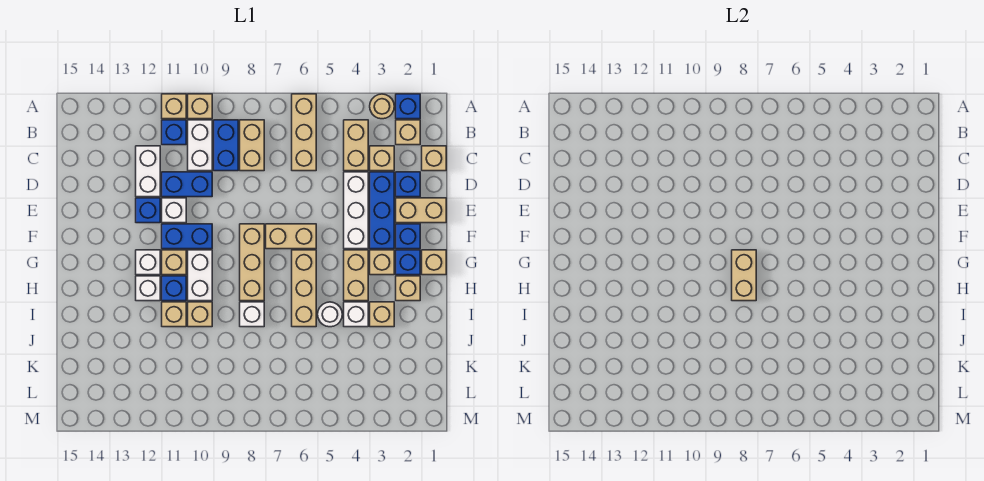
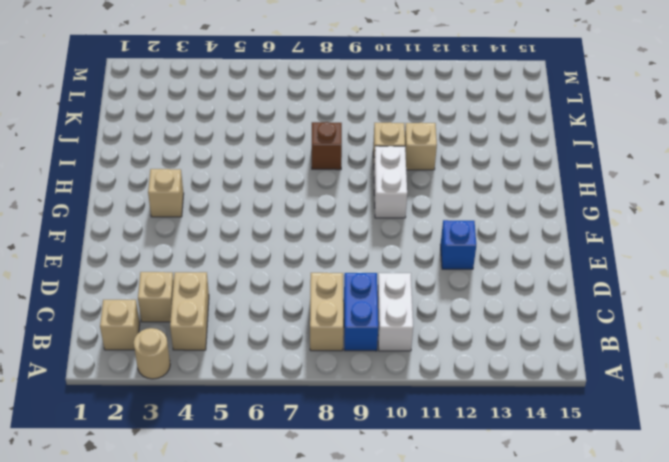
brown brick I8 level 1 -> white brick I8 level 1
none -> blue brick A2 level 1
none -> tan brick A6:C6 level 1
none -> tan brick A10 level 1
none -> tan brick A11 level 1

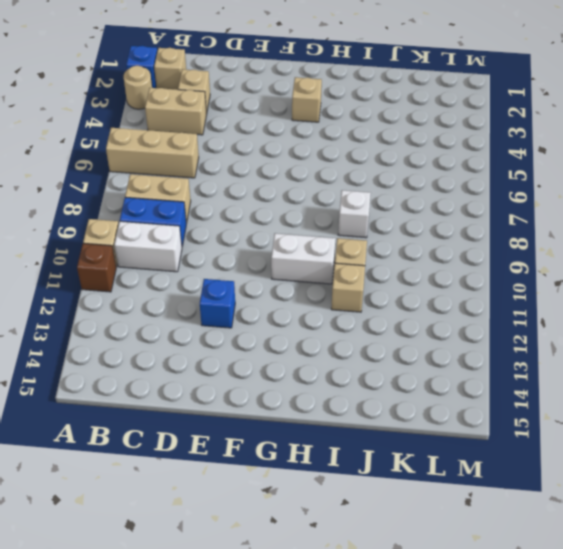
brown brick A11 level 1 -> tan brick A11 level 1
none -> blue brick B11 level 1
none -> tan brick C1 level 1
none -> white brick C12:D12 level 1
none -> blue brick D2 level 1

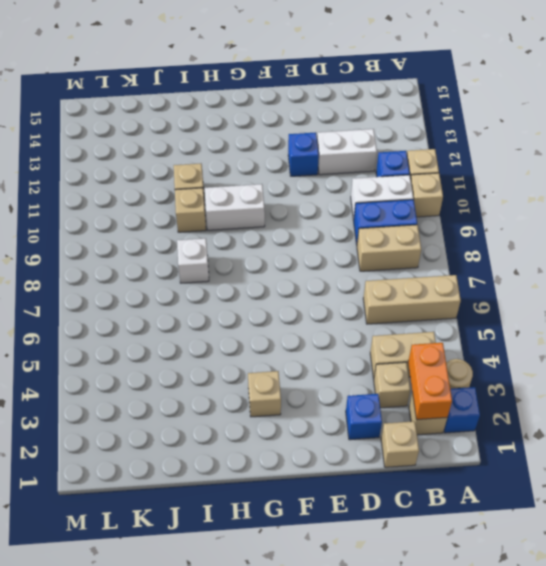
orange brick B2:B3 level 2 -> none
none -> blue brick D3:F3 level 1
none -> white brick D4:F4 level 1
none -> blue brick D10:D11 level 1
none -> tan brick E1:E2 level 1

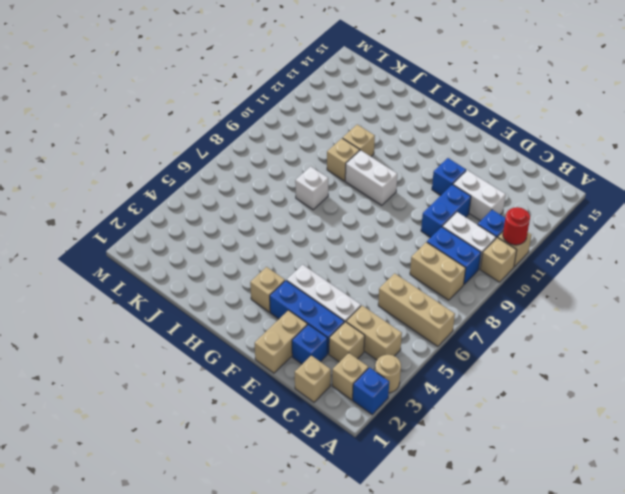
red round brick A11 level 2 -> none
none -> white brick E11 level 1
none -> blue brick F2 level 1
none -> tan brick F6:F7 level 1
none -> tan brick F8:H8 level 1

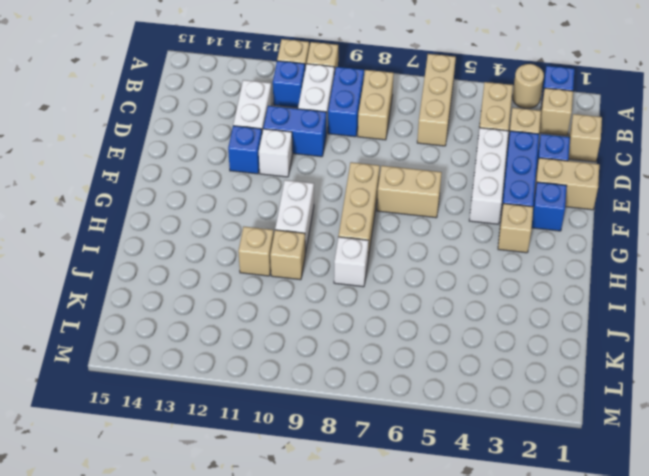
none -> blue brick F10:F11 level 1
none -> tan brick G1 level 1
none -> blue brick G2 level 1
none -> tan brick G4:H4 level 1

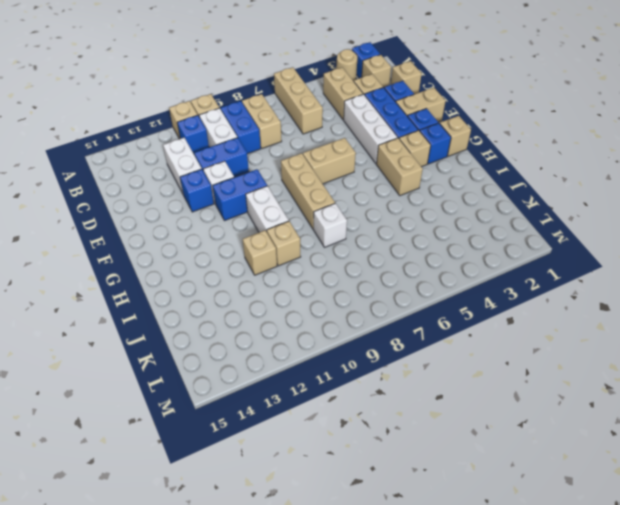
none -> tan brick G6:I6 level 1
none -> tan brick G11 level 1
none -> white brick G12 level 1
none -> tan brick H2 level 1

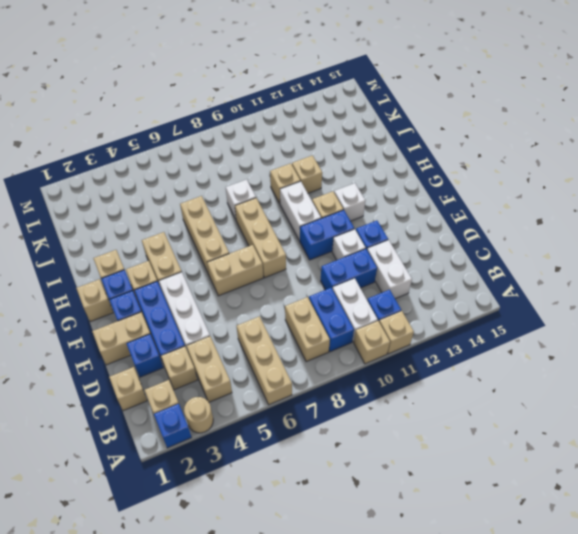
none -> blue brick H11 level 1
none -> white brick H12 level 1
none -> tan brick I3 level 1
none -> white brick I4 level 1

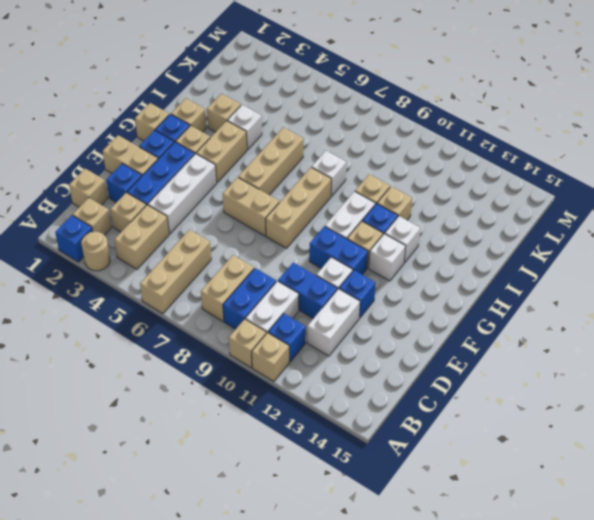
none -> white round brick I5 level 1
none -> tan brick G8:H8 level 2

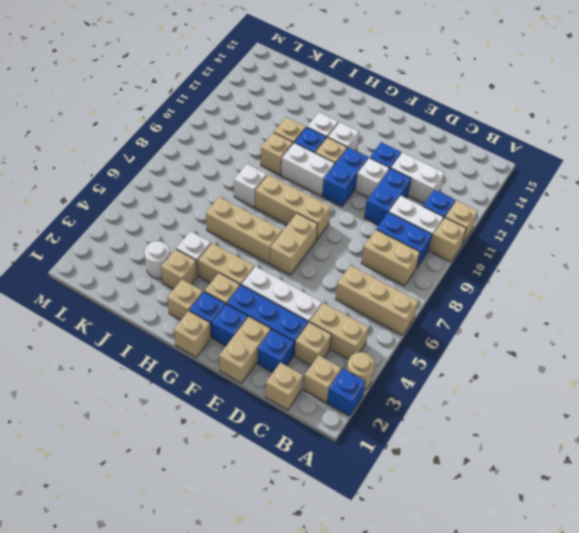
white round brick J3 level 1 -> white round brick I5 level 1
none -> tan brick G8:H8 level 2

